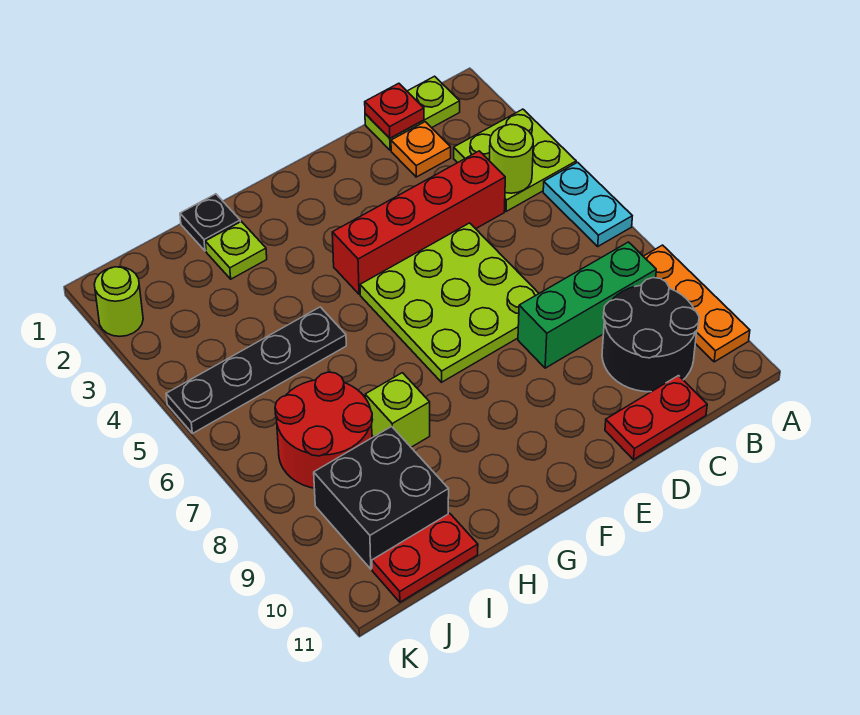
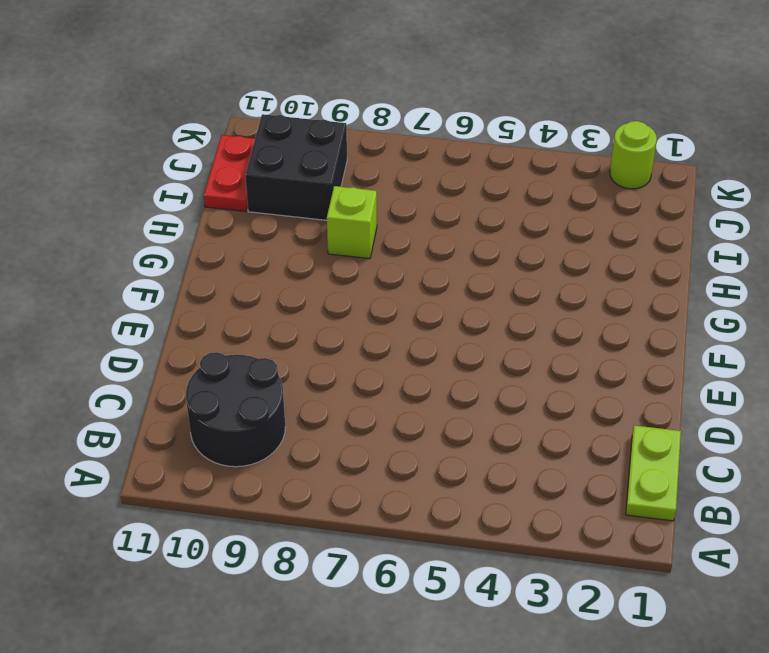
none -> lime plate A3:B4 level 1
none -> cyan plate A5:A6 level 1
none -> orange plate A8:A10 level 1

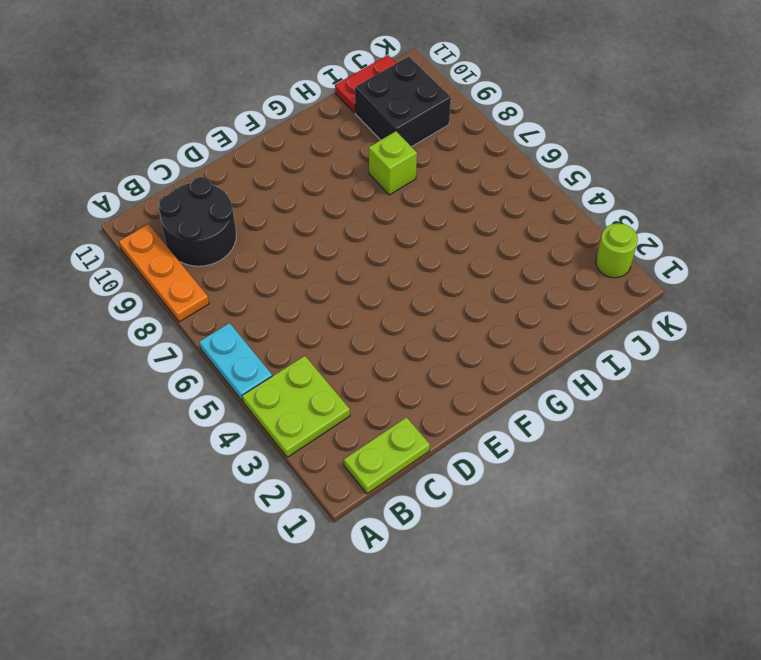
none -> green brick B8:D8 level 1
none -> orange plate C2 level 1
none -> red brick C4:F4 level 1

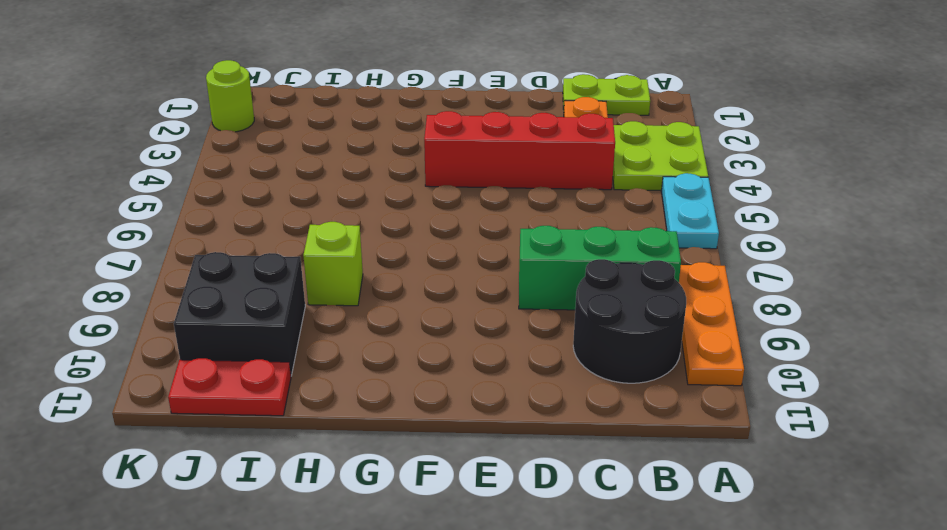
none -> red plate C11:D11 level 1
none -> lime plate D5:F7 level 1
none -> black plate H1 level 1

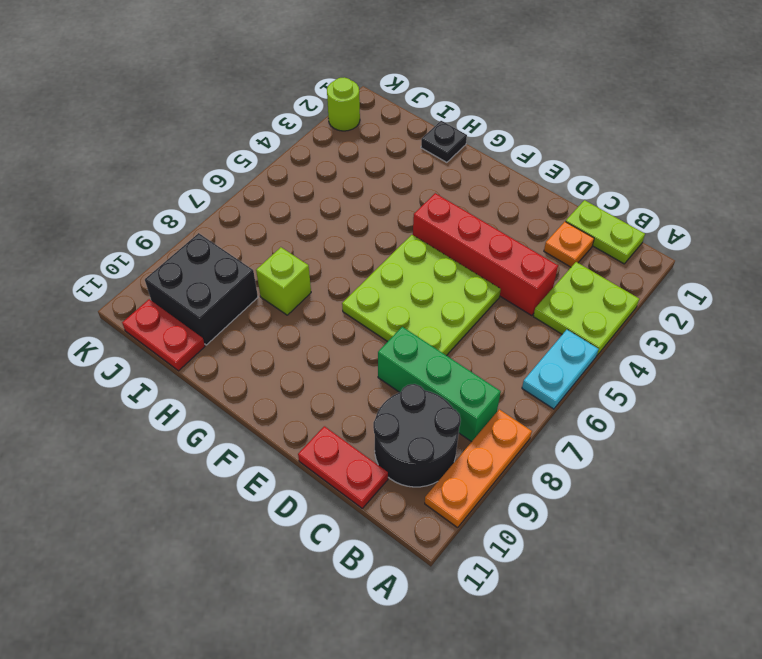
none -> lime plate H2 level 1
none -> black plate H5:K5 level 1
none -> red round brick I7:J8 level 1

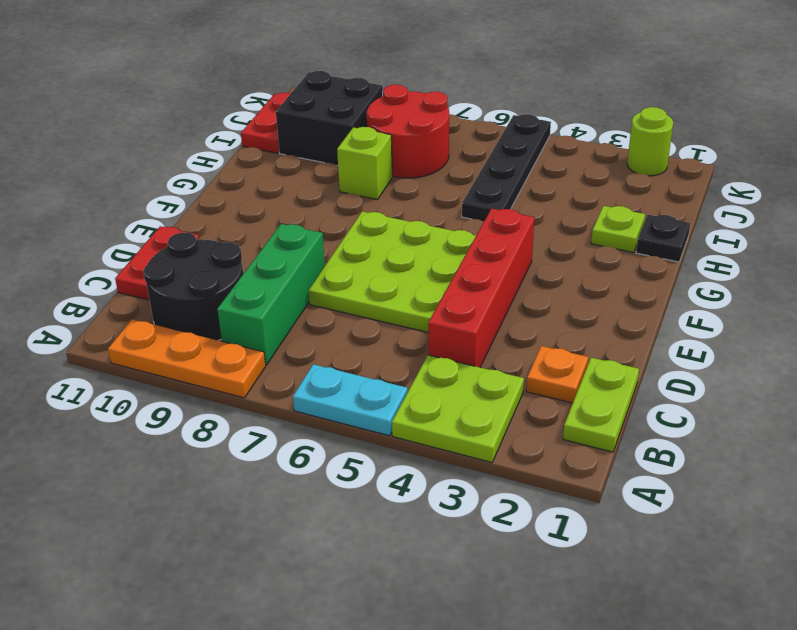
none -> lime round brick B4 level 2
none -> red plate C1 level 2

